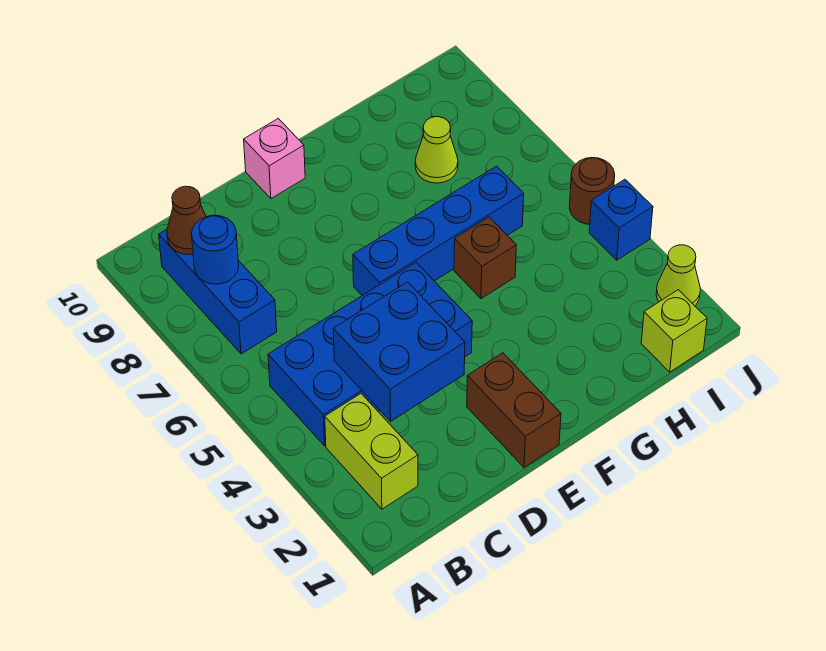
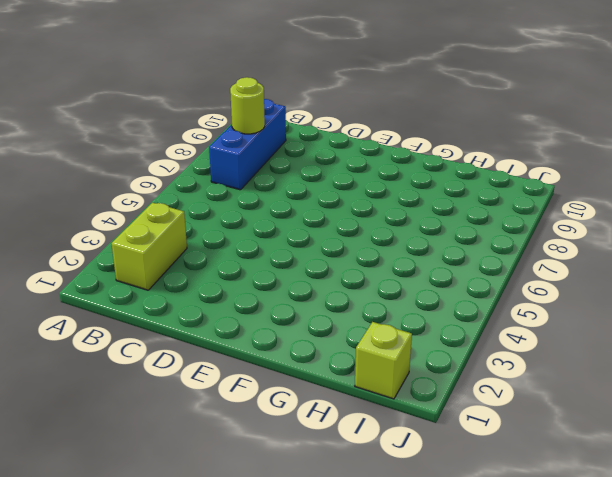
lime round brick B8 level 2 -> blue round brick B8 level 2
none -> blue brick B4:E5 level 1
none -> brown brick E1:E2 level 1
none -> blue brick E6:H6 level 1

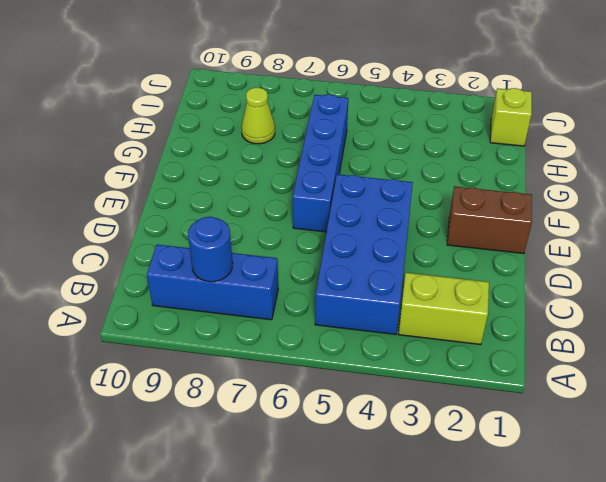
none -> pink brick E10 level 1
none -> brown brick G5 level 1
none -> lime cone J2 level 1

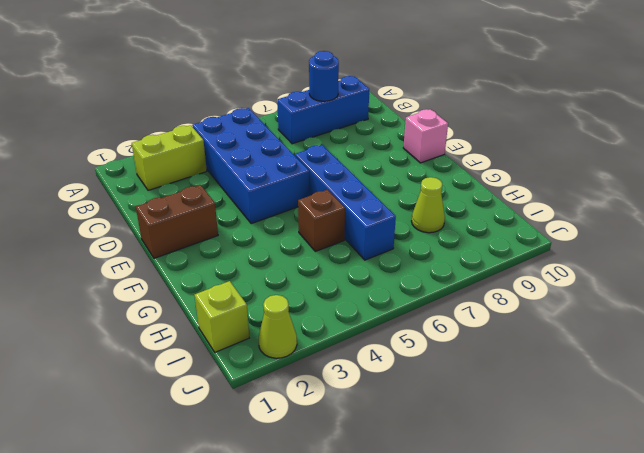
none -> blue brick J4 level 1
none -> brown round brick J5 level 1
none -> brown cone B9 level 2

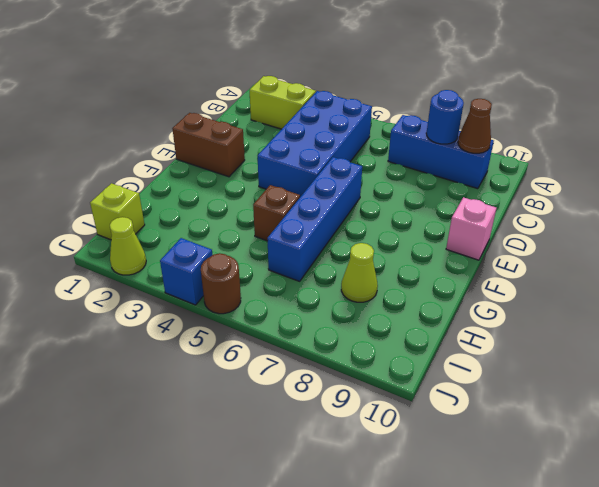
none -> blue brick C3:D4 level 2

